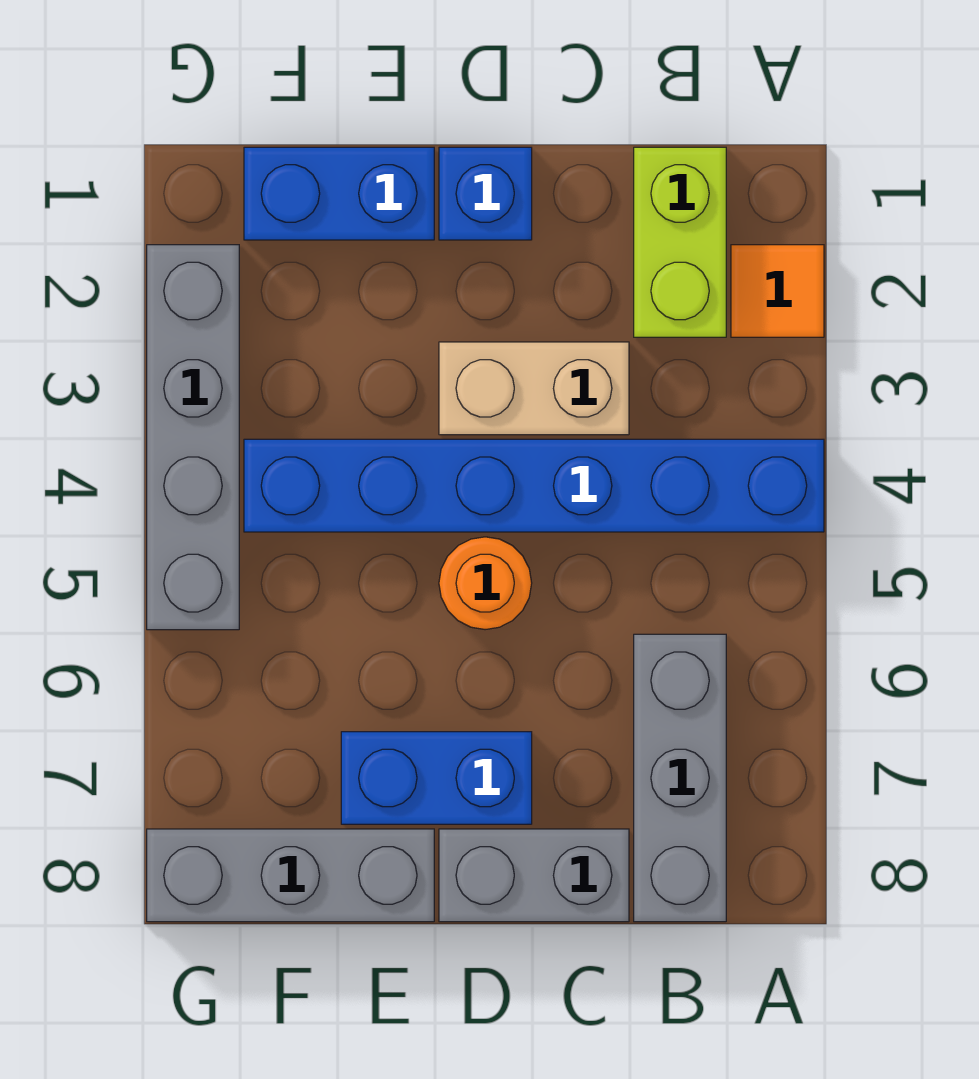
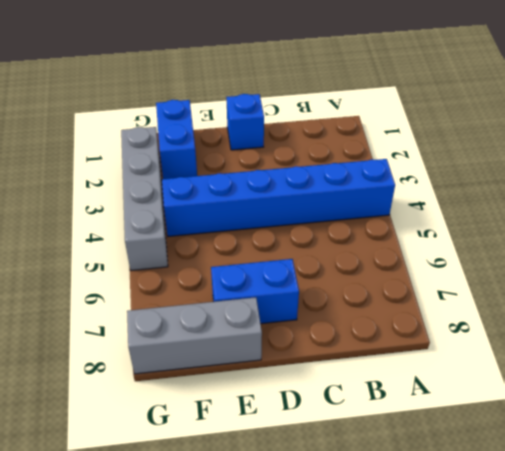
blue brick F1:F2 level 1 -> blue brick E1:F1 level 1
none -> orange tile A2 level 1
none -> lime brick B1:B2 level 1
none -> grey brick B6:B8 level 1

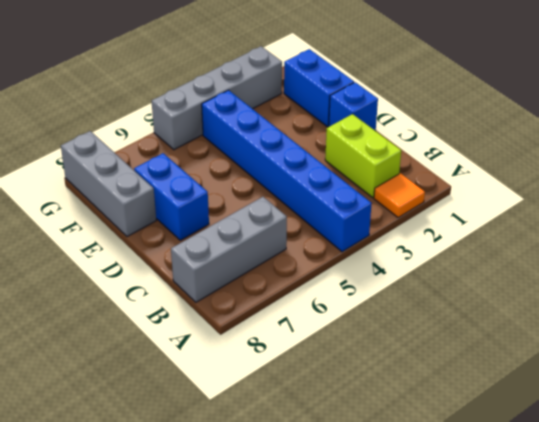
lime brick B2:C2 level 1 -> lime brick B1:B2 level 1
none -> tan brick C3:D3 level 1
none -> grey brick C8:D8 level 1
none -> orange round brick D5 level 1

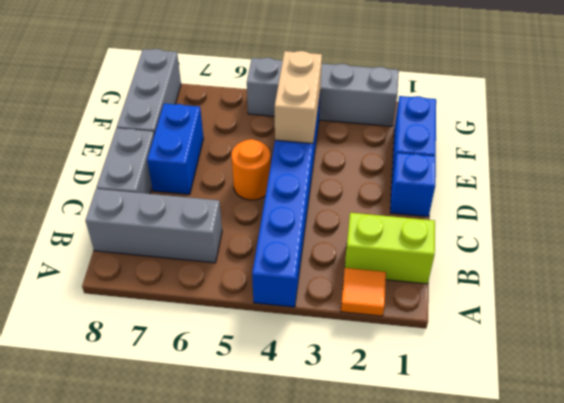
tan brick E4:F4 level 2 -> tan brick C3:D3 level 1

